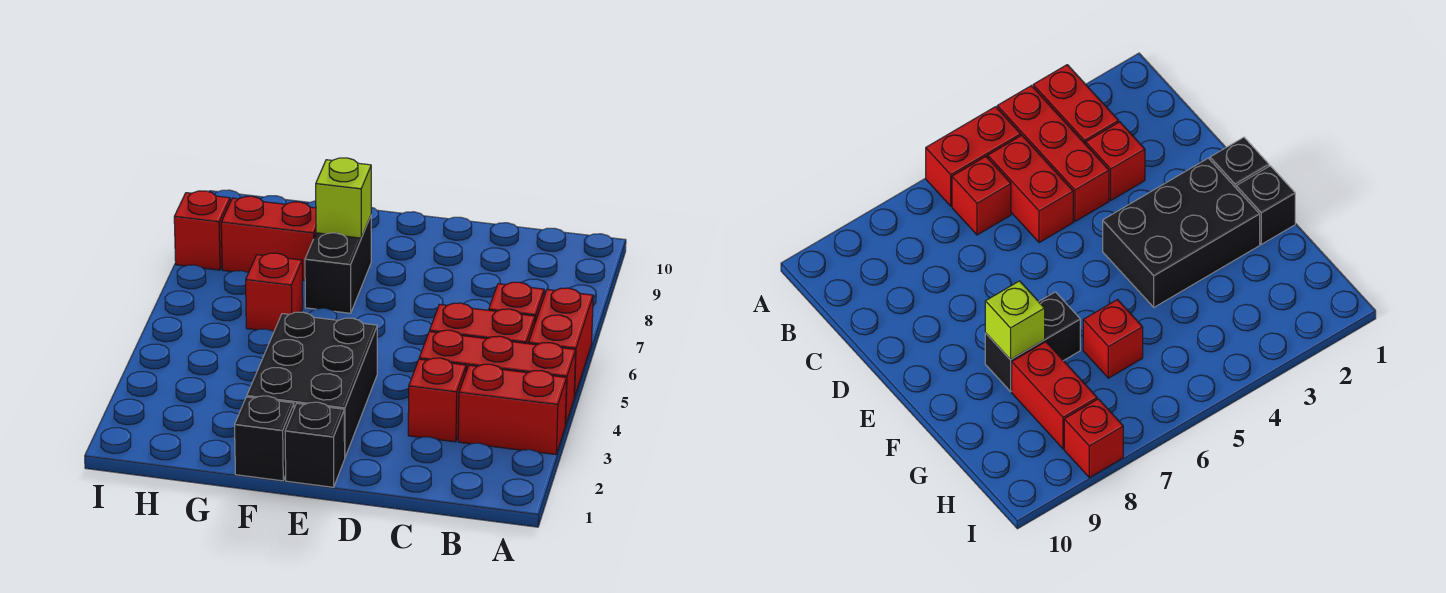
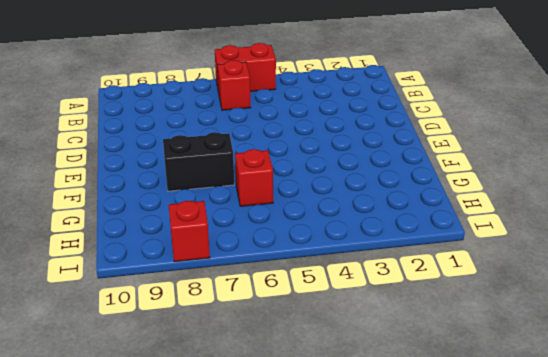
none -> red brick A3:B3 level 1
none -> red brick A4:C4 level 1
none -> red brick B5:C5 level 1

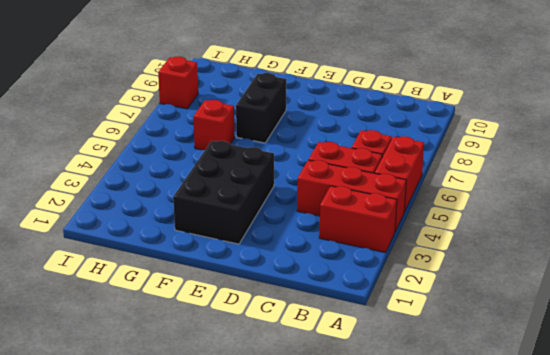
none -> red brick C3 level 1
none -> black brick E1 level 1
none -> black brick F1 level 1

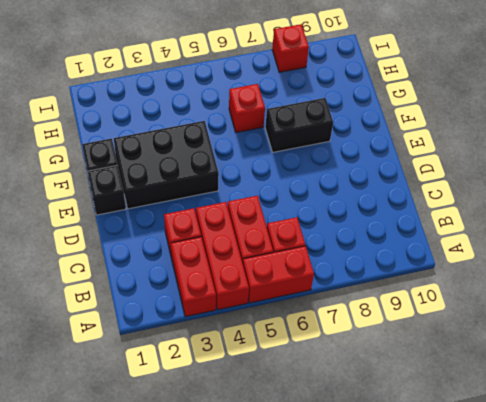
none -> red brick G8:H8 level 1
none -> lime brick F8 level 2

